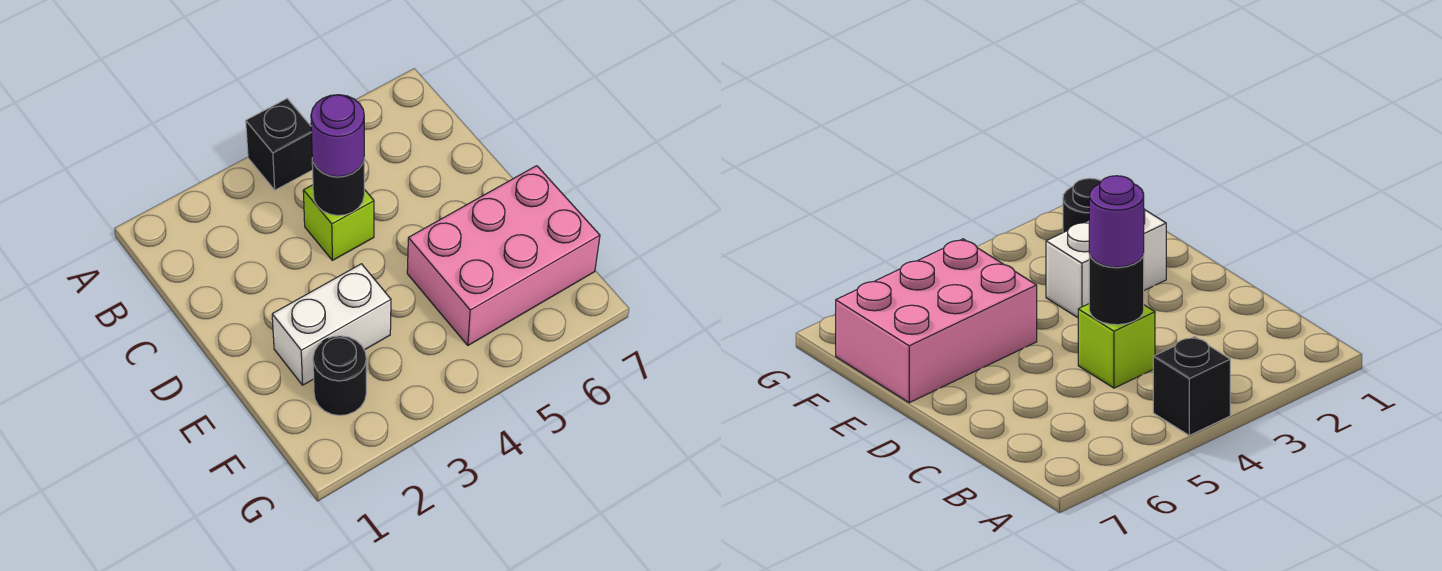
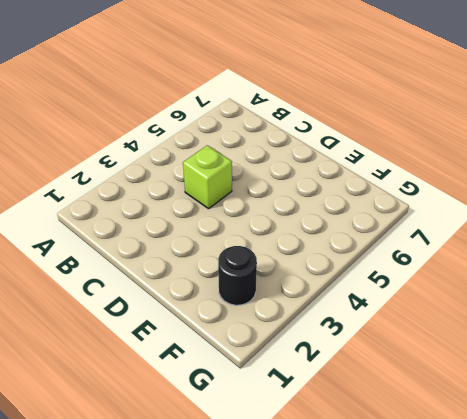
none -> black brick A4 level 1
none -> white brick E2:E3 level 1

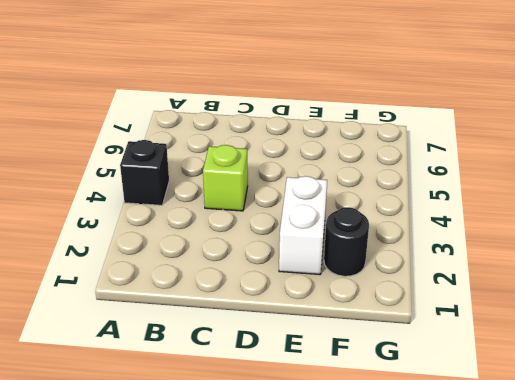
none -> pink brick E5:F7 level 1
none -> black round brick C4 level 2

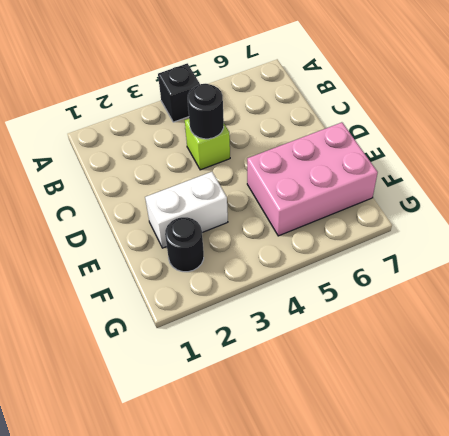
none -> purple round brick C4 level 3

